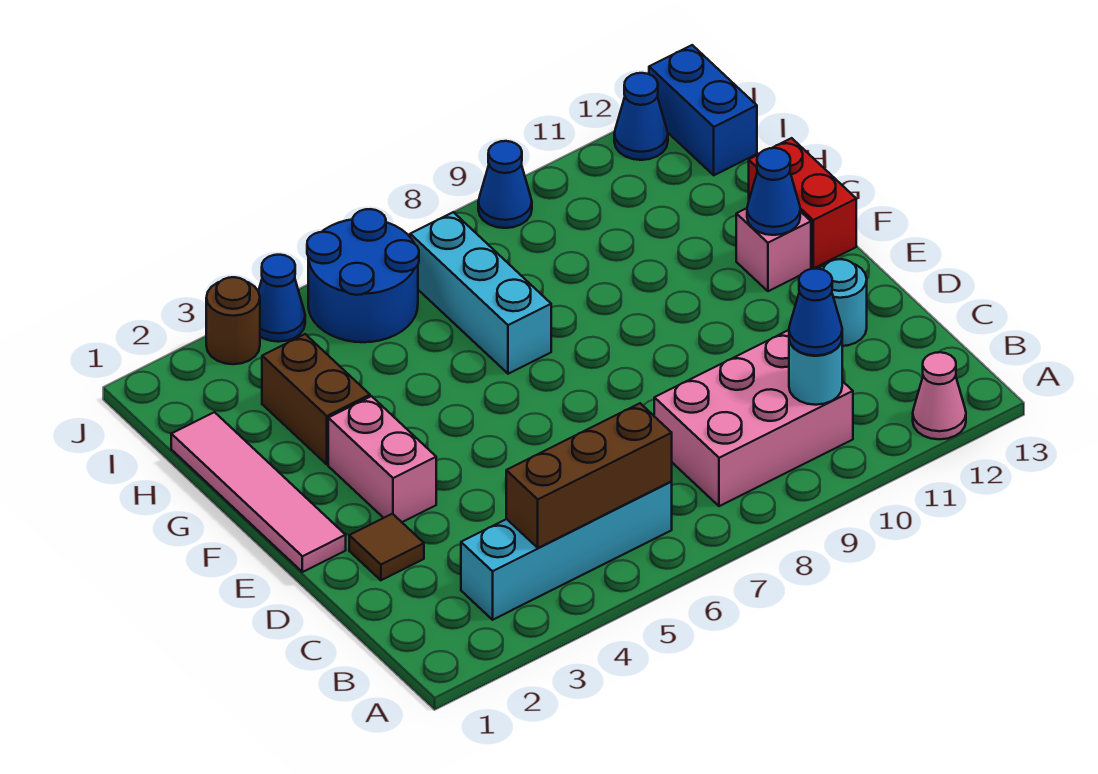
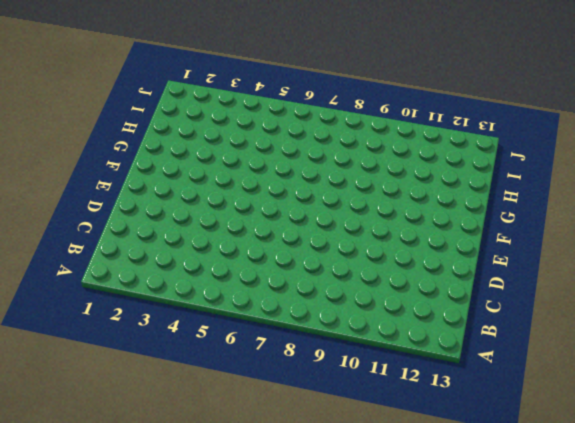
none -> pink cone A12 level 1
none -> cyan brick B3:B6 level 1
none -> pink brick B8:C10 level 1

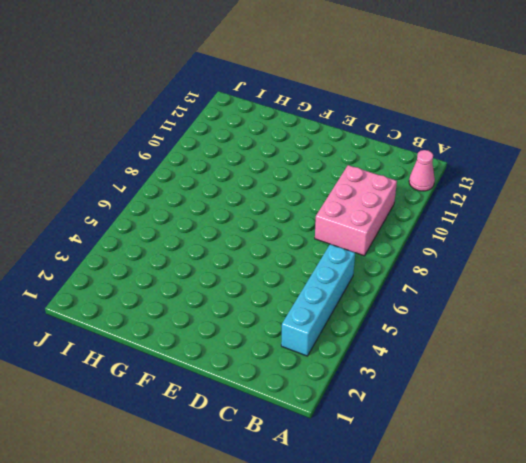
none -> brown tile D2 level 1
none -> cyan round brick D12 level 1
none -> pink tile E1:H1 level 1

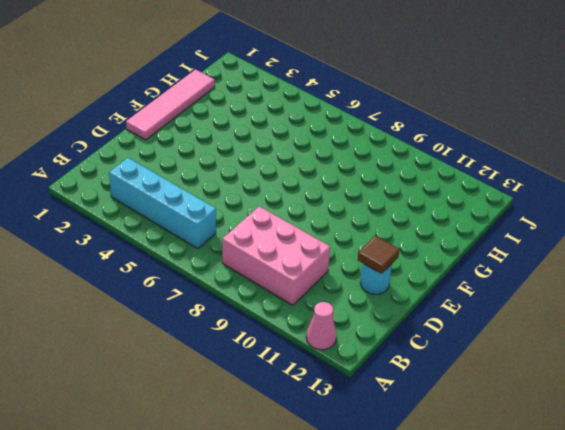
brown tile D12 level 2 -> brown tile D2 level 1
none -> pink brick E3:F3 level 1
none -> pink brick F12 level 1
none -> red brick F13:G13 level 1

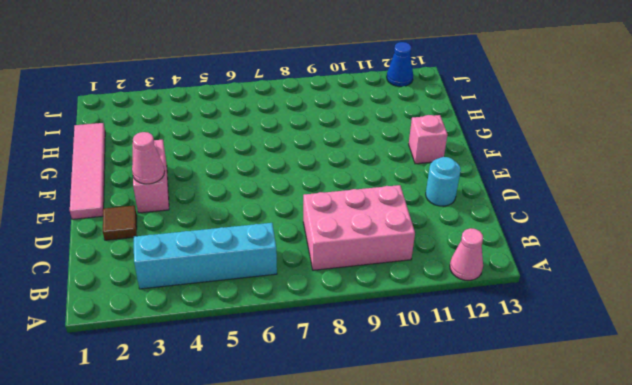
pink cone E3 level 2 -> none
none -> red brick F13:G13 level 1
none -> brown brick G3:H3 level 1
none -> cyan brick G7:I7 level 1

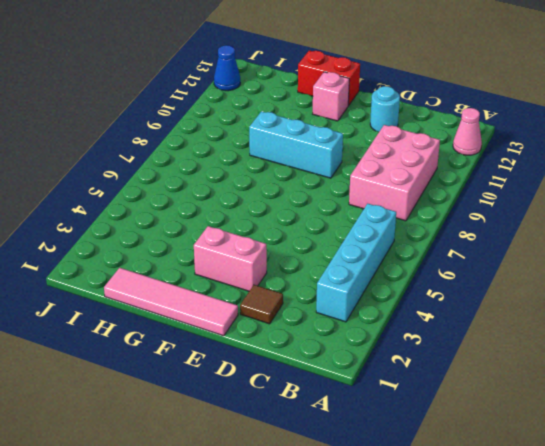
cyan brick E9:G9 level 1 -> cyan brick G7:I7 level 1
none -> brown brick G3:H3 level 1
none -> blue round brick I5:J6 level 1
none -> blue brick I13:J13 level 1

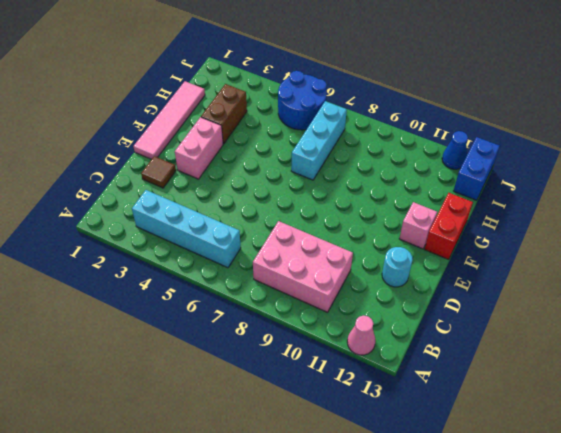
none -> brown round brick J3 level 1
none -> blue cone J4 level 1
none -> blue cone J9 level 1

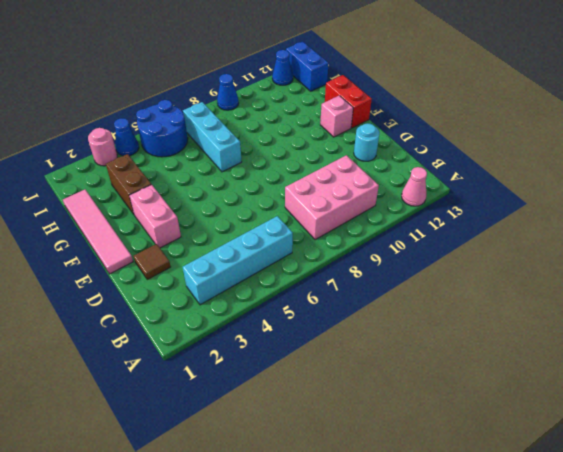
pink round brick J3 level 1 -> brown round brick J3 level 1
none -> brown brick B4:B6 level 2
none -> cyan round brick B10 level 2
none -> blue cone F12 level 2

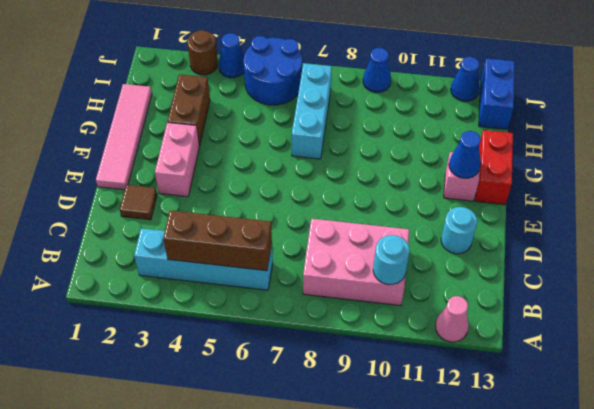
none -> blue cone B10 level 3

